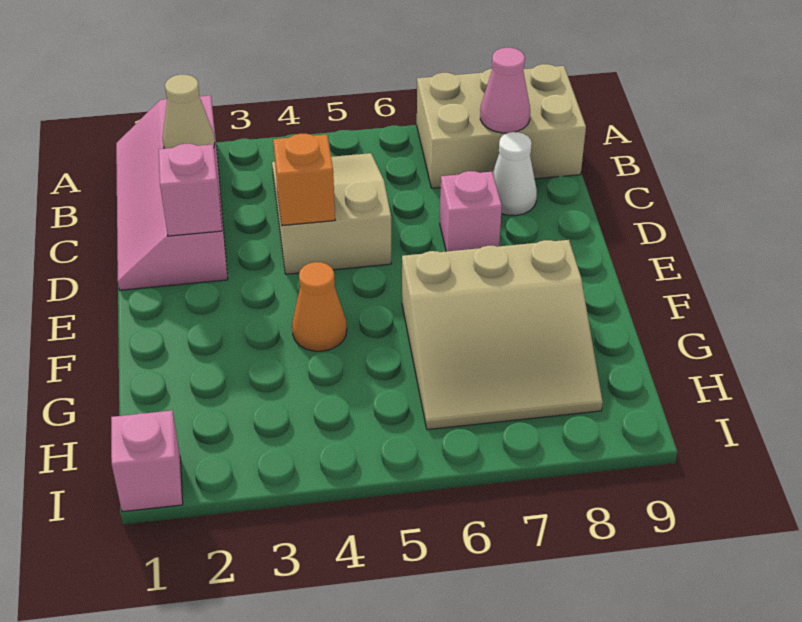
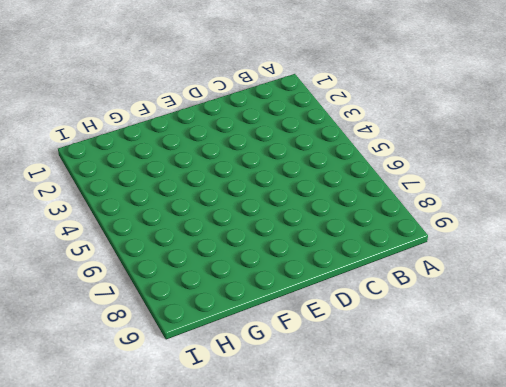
none -> pink slope A1:D2 level 1 top 2
none -> tan brick A7:B9 level 1
none -> tan slope B4:D5 level 1 top D

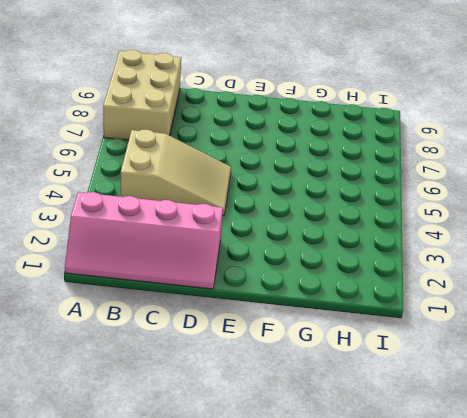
tan slope B4:D5 level 1 top B -> tan slope B4:D5 level 1 top D
none -> white cone C8 level 1
none -> pink brick D7 level 1
none -> orange cone F4 level 1

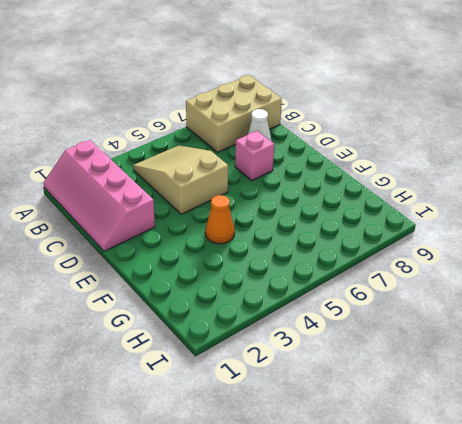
none -> tan slope F6:H8 level 1 top F
none -> pink brick I1 level 1
none -> tan cone B2 level 2

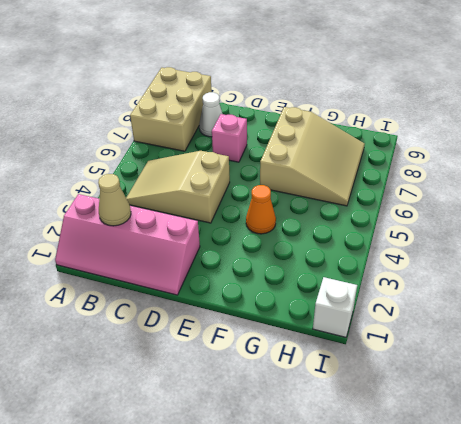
white brick I1 level 1 -> pink brick I1 level 1
none -> pink cone B8 level 2
none -> pink brick D2 level 2
none -> orange brick D4 level 2

